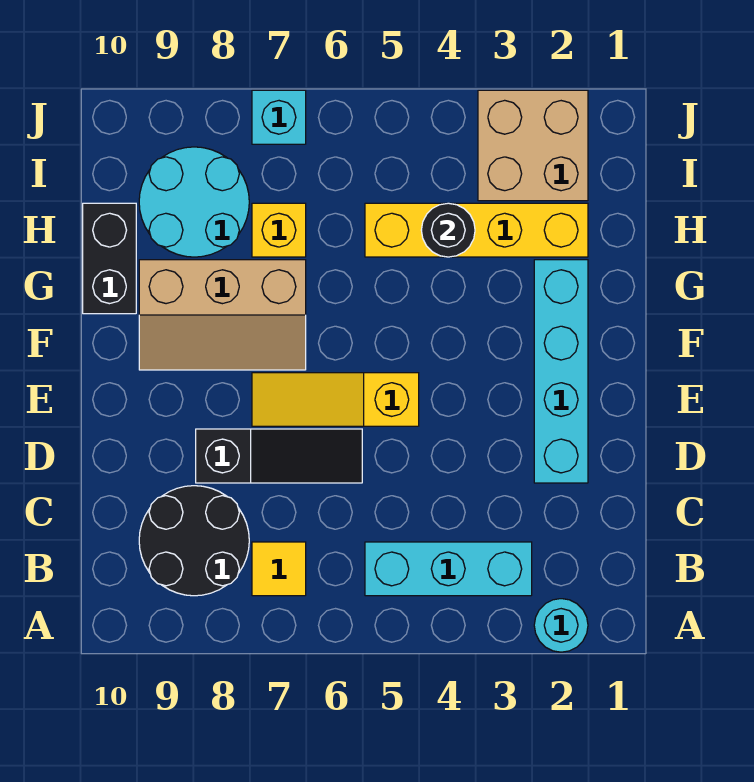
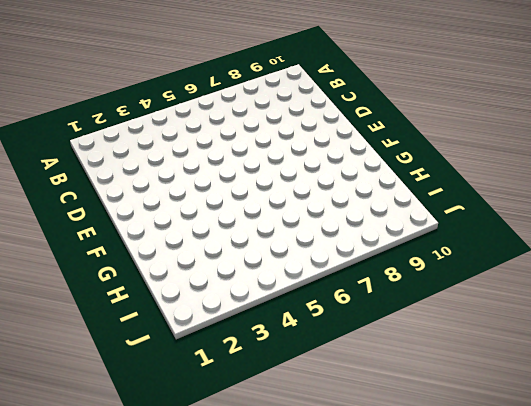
none -> cyan round brick A2 level 1
none -> cyan brick B3:B5 level 1
none -> yellow tile B7 level 1

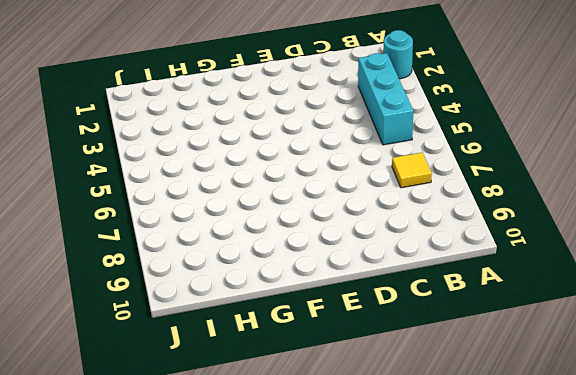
none -> black round brick B8:C9 level 1
none -> cyan brick D2:G2 level 1
none -> black slope D6:D8 level 1 top 8

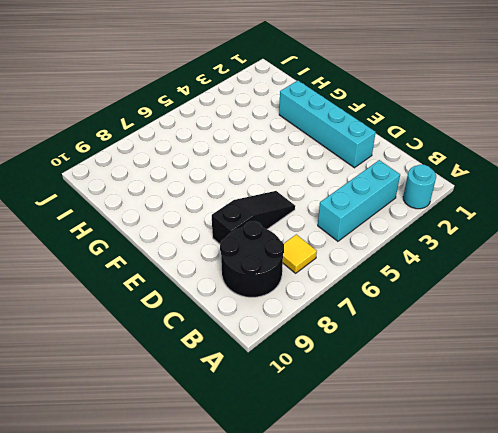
none -> yellow slope E5:E7 level 1 top 5
none -> tan slope F7:G9 level 1 top G
none -> black brick G10:H10 level 1

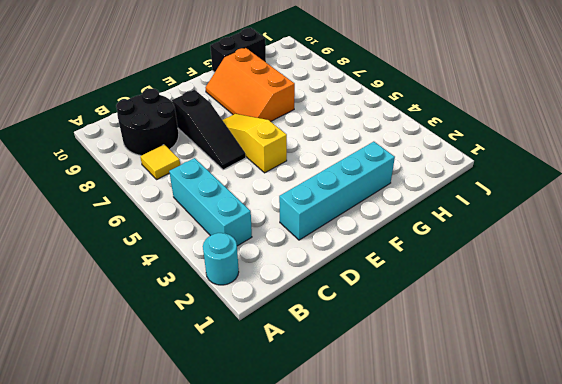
orange slope F7:G9 level 1 top G -> tan slope F7:G9 level 1 top G
none -> yellow brick H2:H5 level 1
none -> yellow brick H7 level 1
none -> cyan round brick H8:I9 level 1

